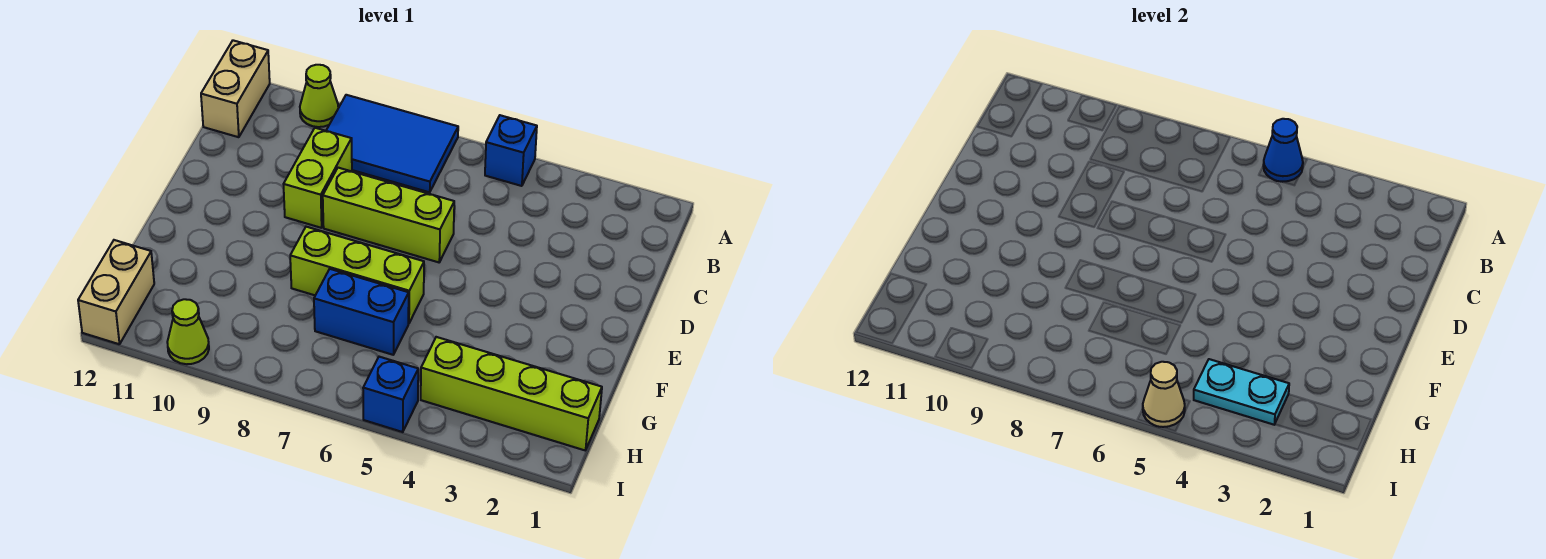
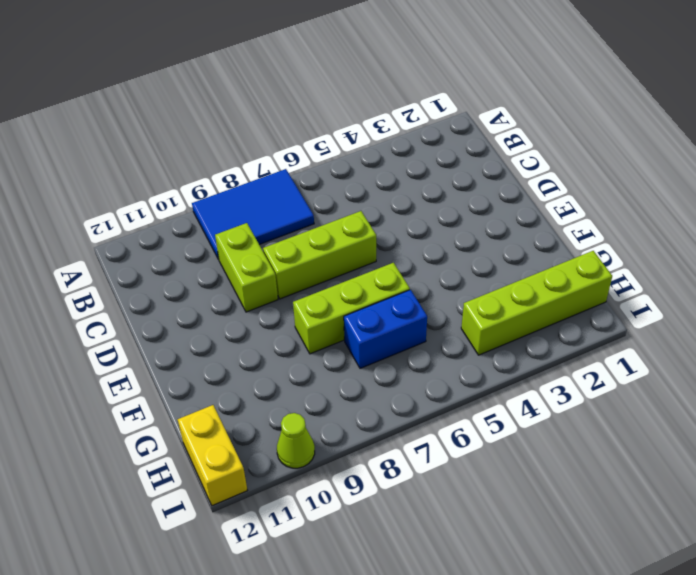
yellow brick H12:I12 level 1 -> tan brick H12:I12 level 1
none -> blue brick A5 level 1
none -> lime cone A10 level 1
none -> tan brick A12:B12 level 1

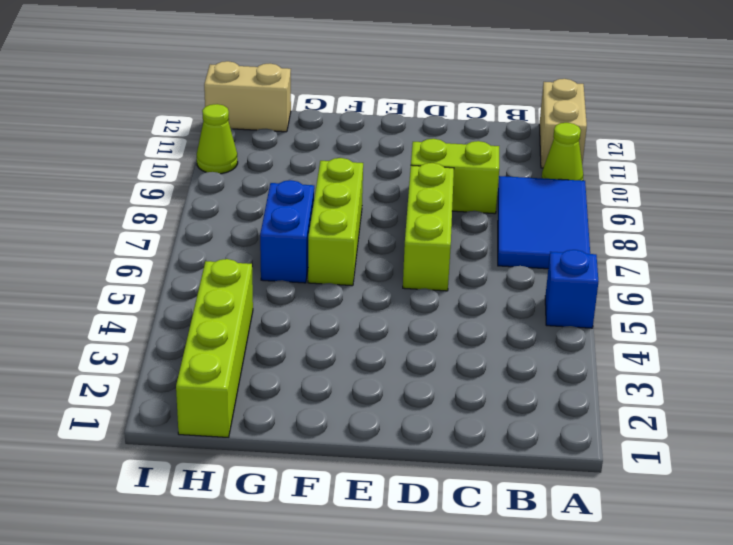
tan brick A11:A12 level 1 -> tan brick A12:B12 level 1
none -> blue brick I5 level 1
none -> blue cone A5 level 2
none -> cyan plate H3:H4 level 2

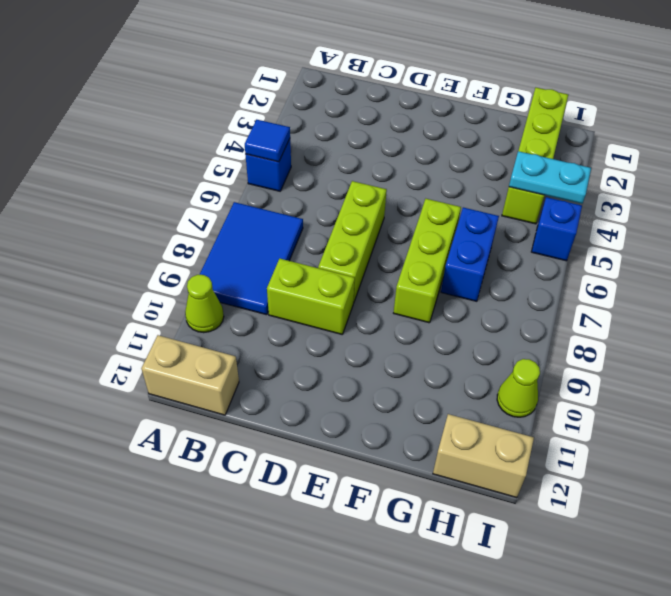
blue tile A5 level 2 -> blue cone A5 level 2
cyan plate H4:I4 level 2 -> cyan plate H3:H4 level 2
none -> tan cone I5 level 2

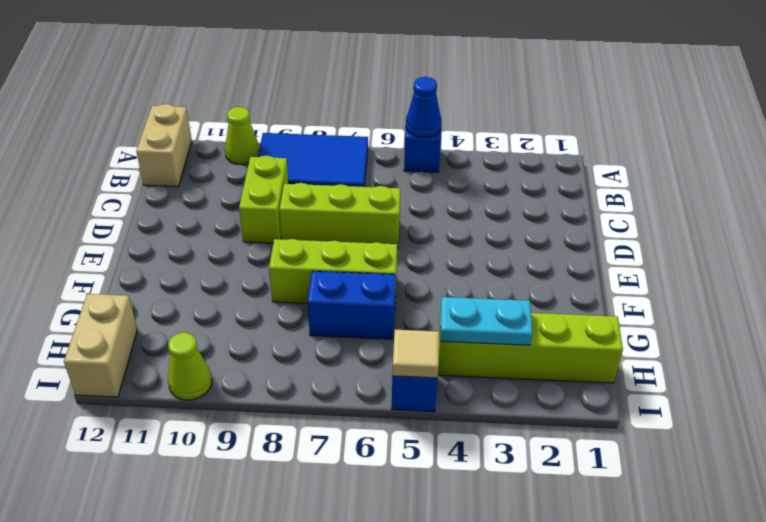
tan tile I5 level 2 -> tan cone I5 level 2

